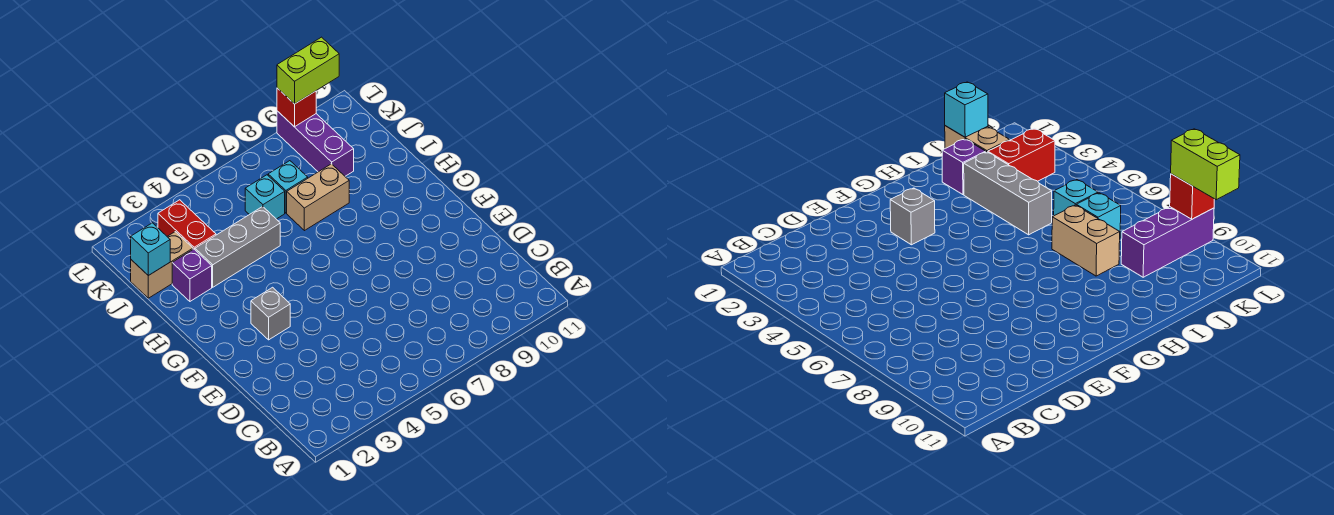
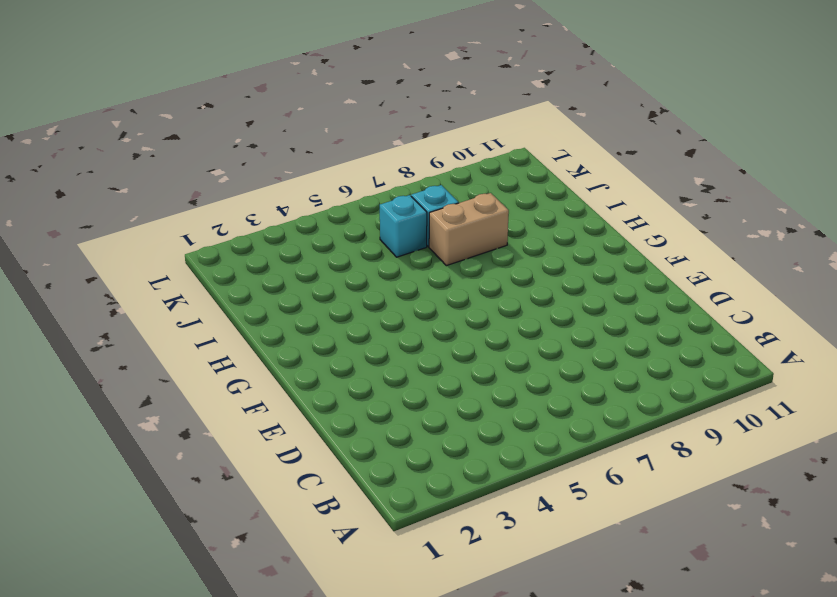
none -> grey brick F3 level 1
none -> purple brick I2 level 1
none -> grey brick I3:I5 level 1

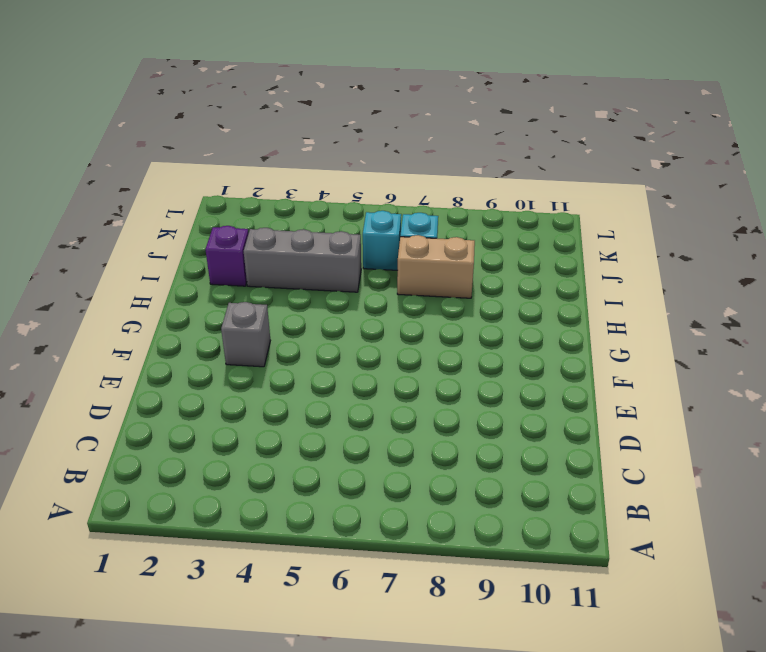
none -> tan brick J1:J2 level 1
none -> red brick J3:K3 level 1
none -> purple brick J9:L9 level 1

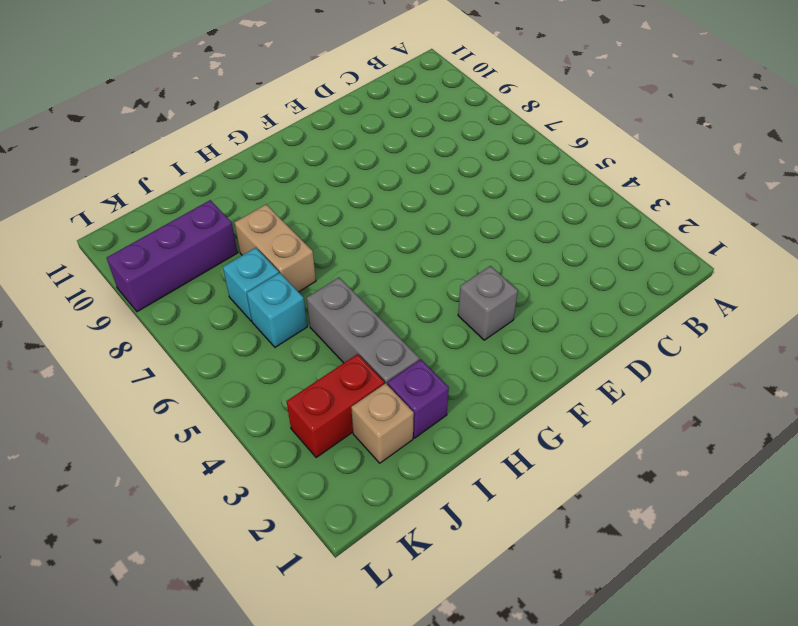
tan brick J2 level 1 -> tan brick J1:J2 level 1
none -> cyan brick J1 level 2
none -> red brick L9 level 2
none -> lime brick L9:L10 level 3

